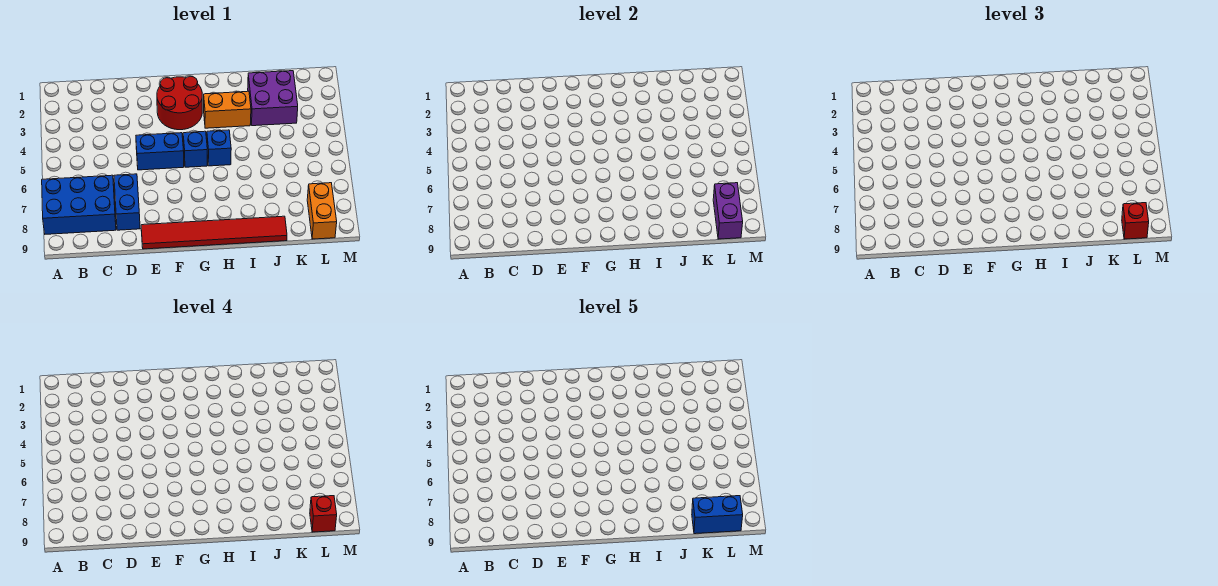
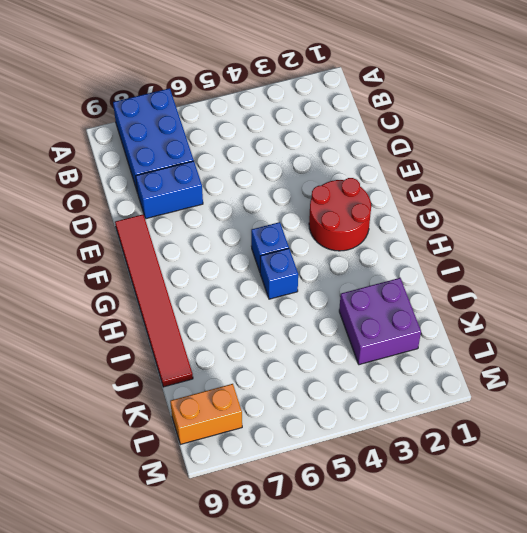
none -> blue brick E5:F5 level 1
none -> orange brick H3:I3 level 1
none -> purple brick L8:L9 level 2

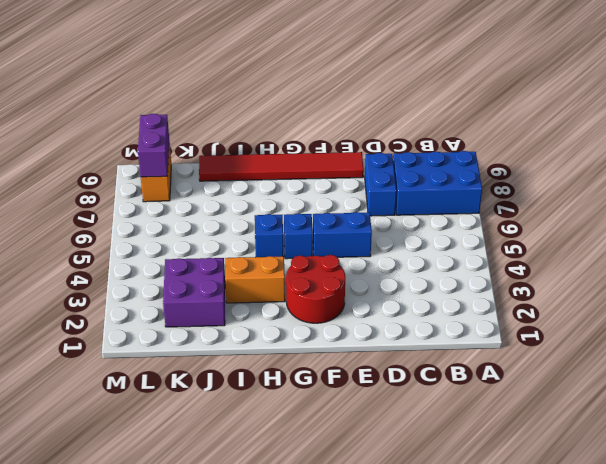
none -> red brick L9 level 3
none -> red brick L9 level 4
none -> blue brick K9:L9 level 5

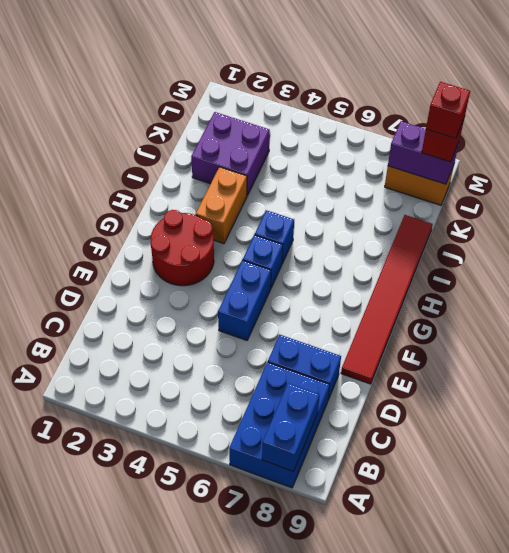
blue brick A8:B8 level 2 -> blue brick K9:L9 level 5

